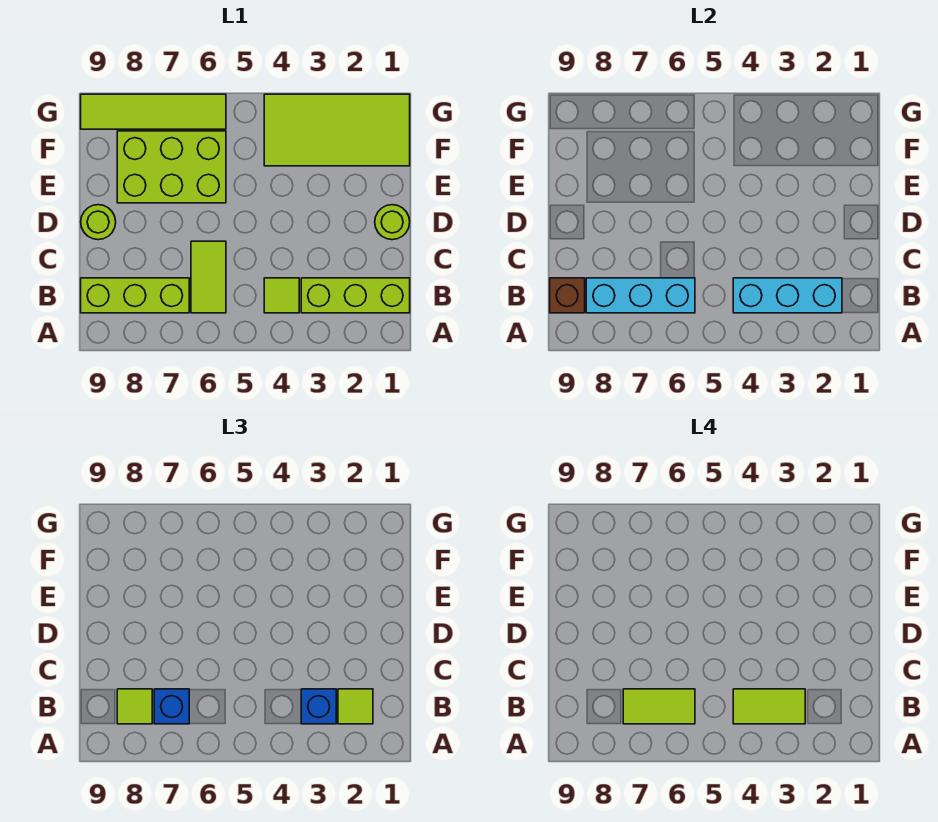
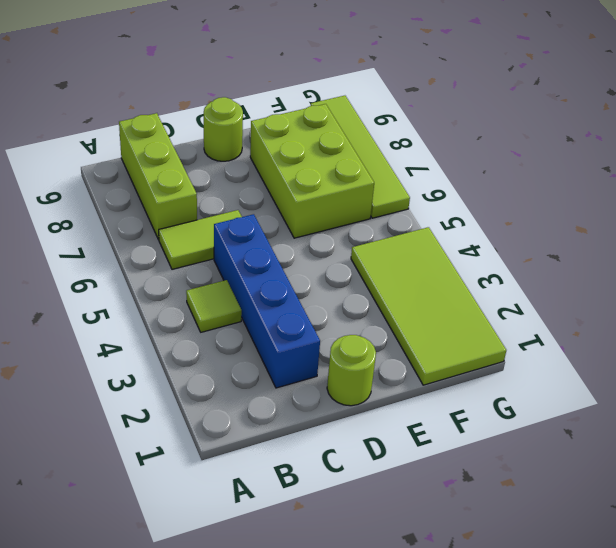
blue brick C2:C5 level 1 -> none
none -> lime brick B1:B3 level 1
none -> cyan brick B2:B4 level 2
none -> cyan brick B6:B8 level 2

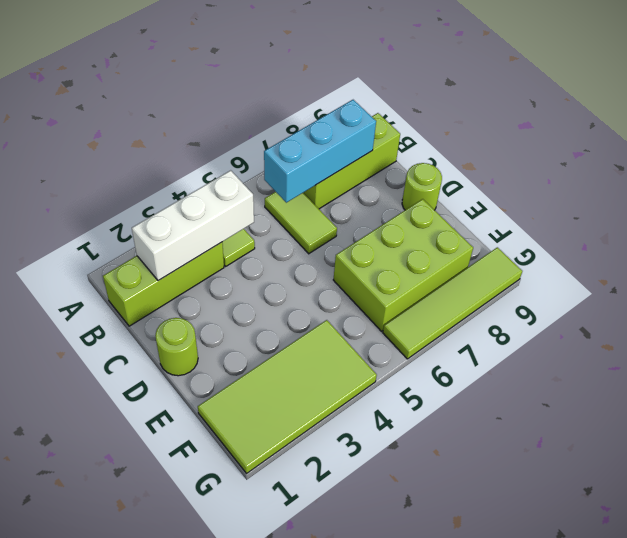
white brick B2:B4 level 2 -> cyan brick B2:B4 level 2
none -> brown brick B9 level 2
none -> lime tile B2 level 3
none -> blue brick B3 level 3

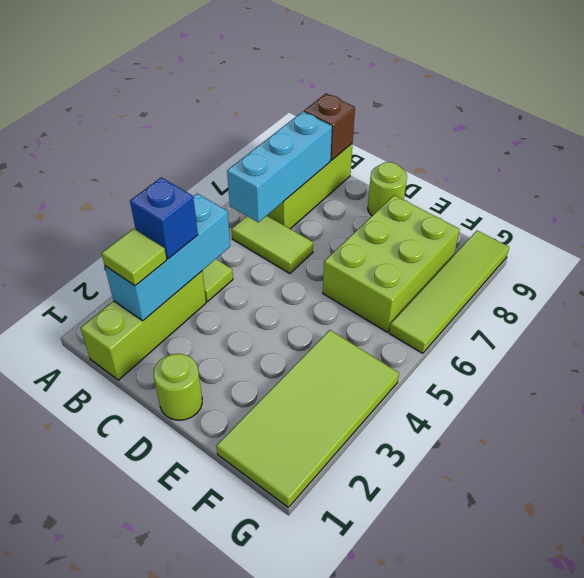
none -> blue brick B7 level 3
none -> lime tile B8 level 3
none -> lime tile B3:B4 level 4

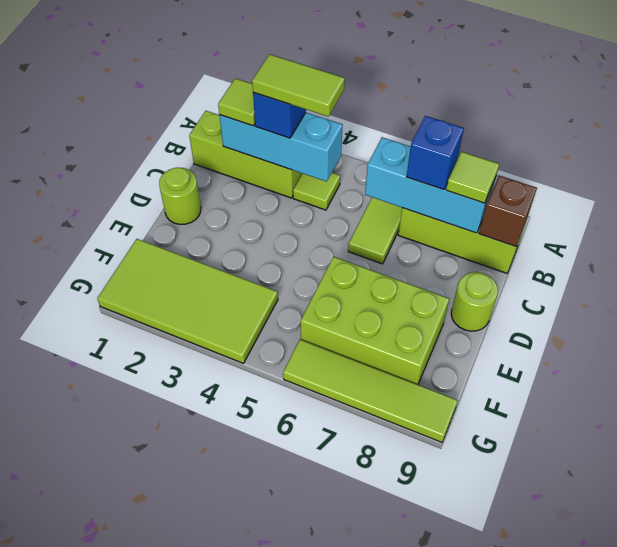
none -> lime tile B6:B7 level 4

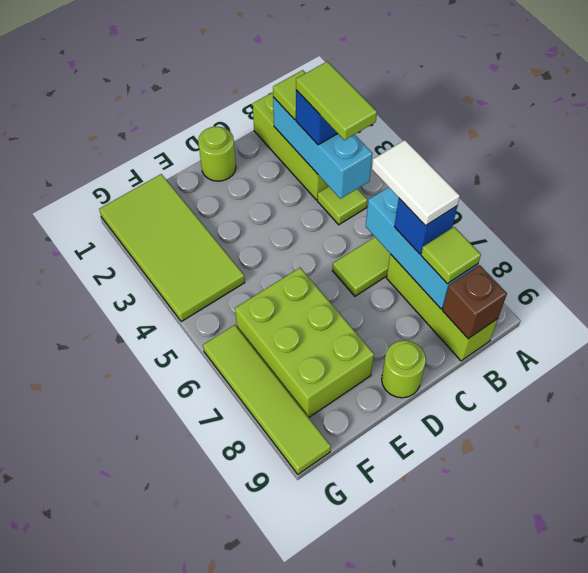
white tile B6:B7 level 4 -> lime tile B6:B7 level 4

